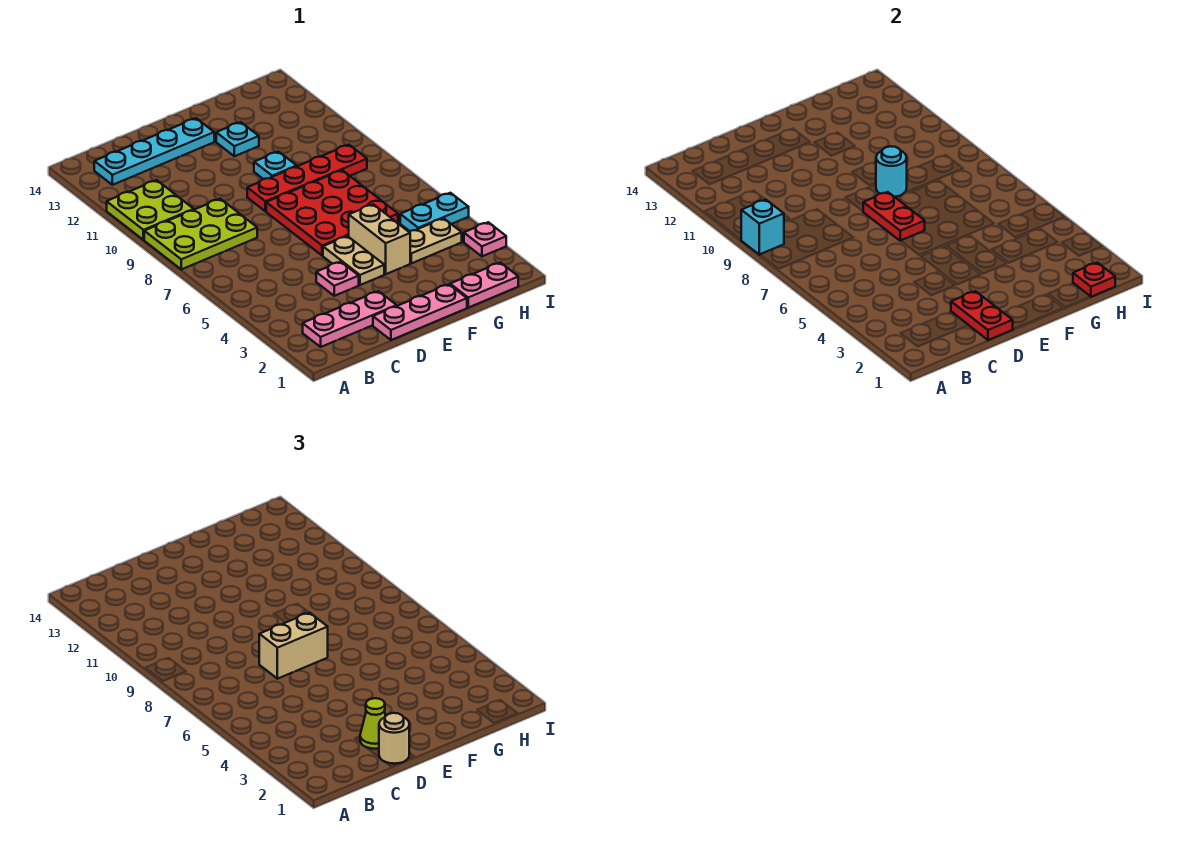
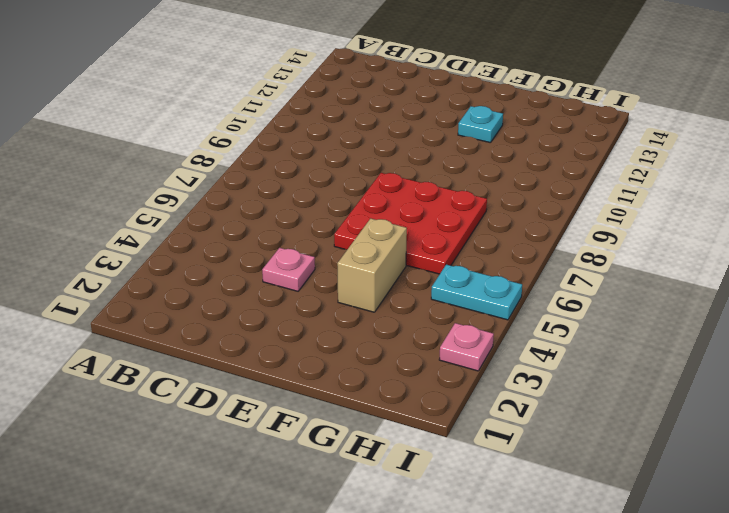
none -> lime plate A8:C9 level 1
none -> lime plate A10:B11 level 1
none -> pink plate B2:D2 level 1

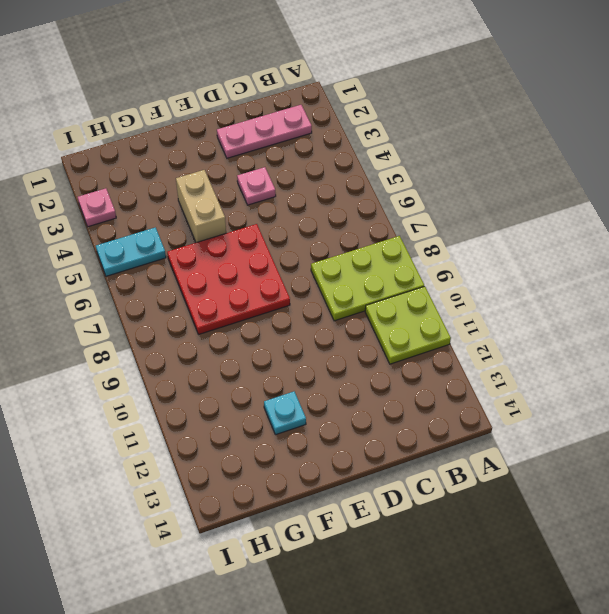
none -> cyan plate B13:E13 level 1
none -> pink plate D1:F1 level 1
none -> tan plate E4:E5 level 1

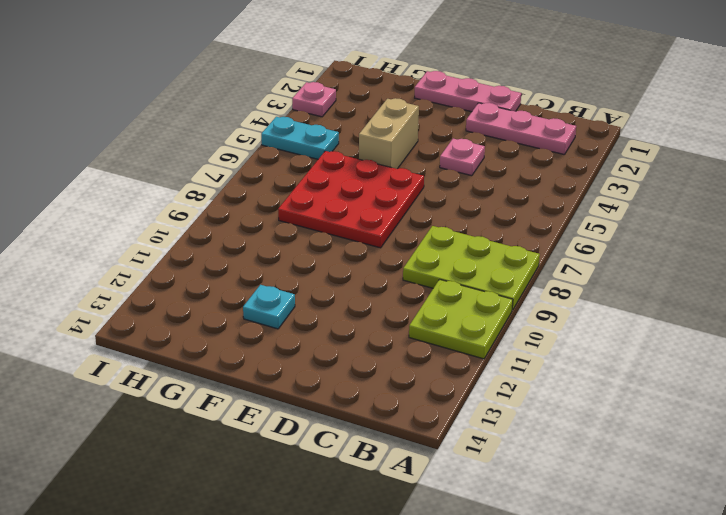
none -> cyan plate B13:E13 level 1
none -> tan plate E4:E5 level 1
none -> red plate E9:H9 level 1

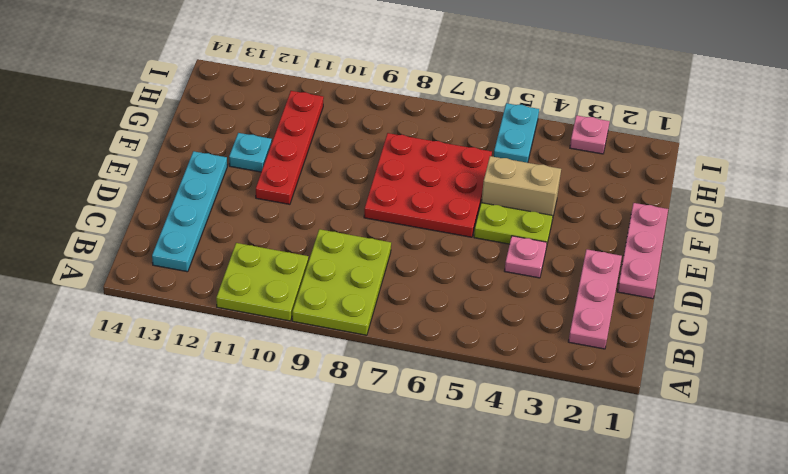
lime plate E4:E5 level 1 -> tan plate E4:E5 level 1
red plate E11:H11 level 1 -> red plate E9:H9 level 1
none -> cyan plate F10 level 1
none -> pink plate G1:H1 level 1
none -> tan plate G4:H4 level 1

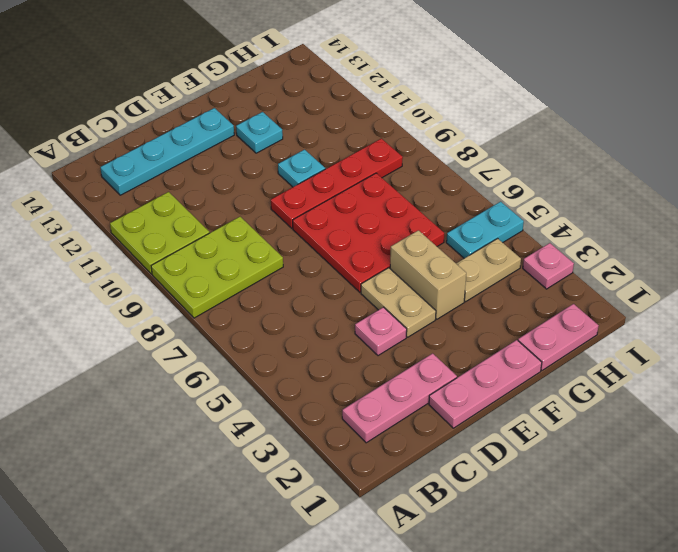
none -> cyan brick A9 level 2
none -> red plate D1:D2 level 2
none -> red plate E7:E8 level 2

